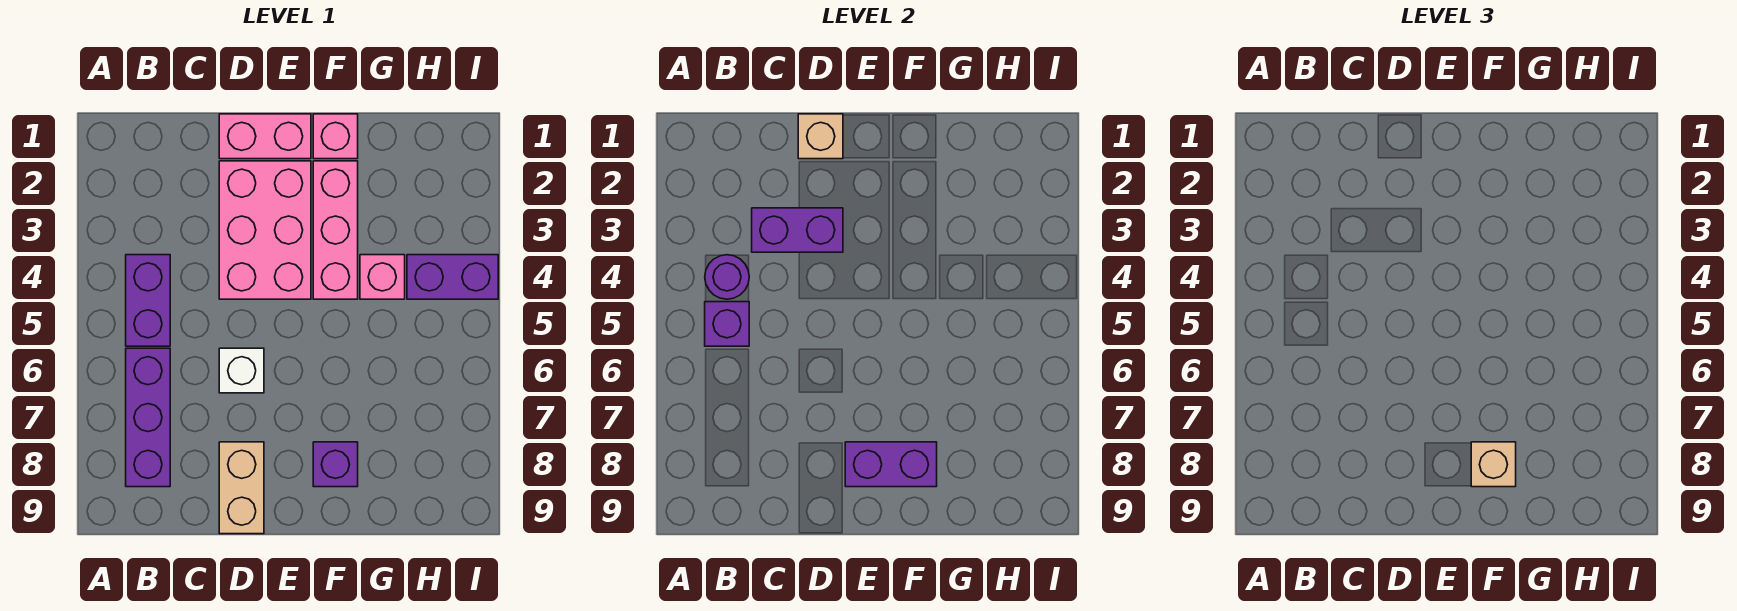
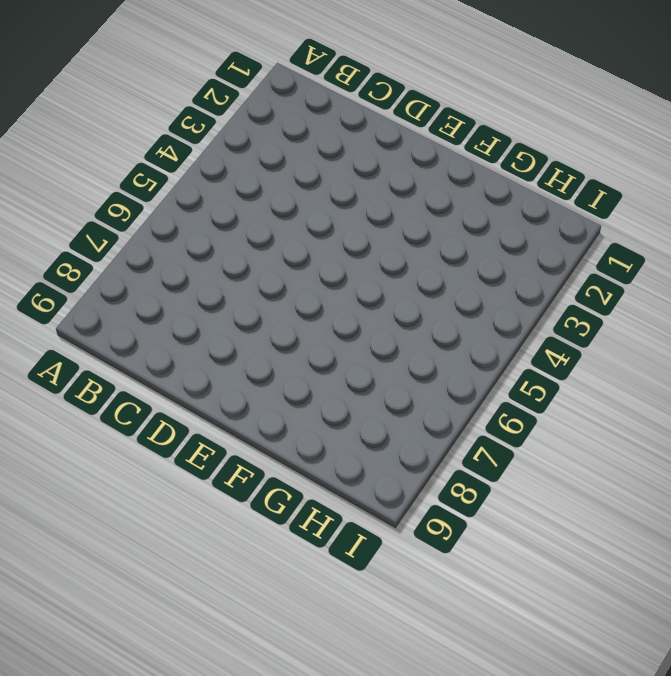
none -> purple brick B4:B5 level 1
none -> purple brick B6:B8 level 1
none -> pink brick D1:E1 level 1

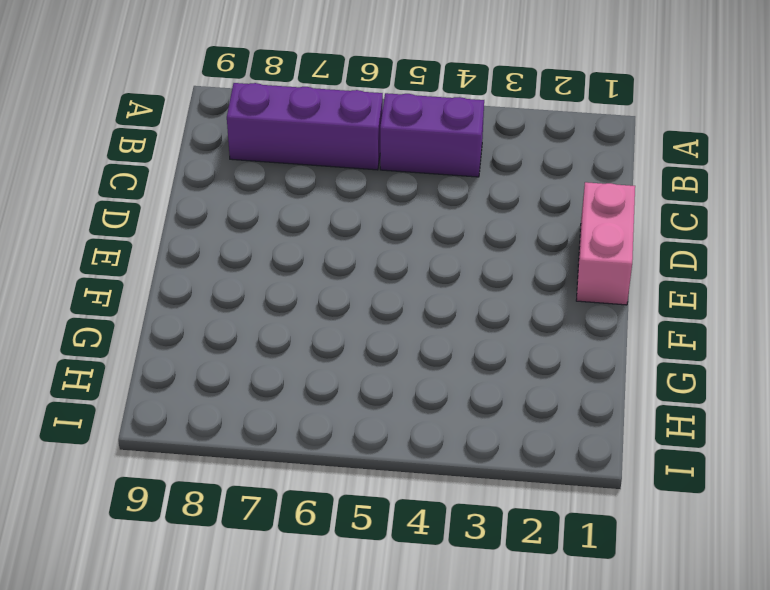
none -> pink brick D2:E4 level 1
none -> white brick D6 level 1
none -> tan brick D8:D9 level 1

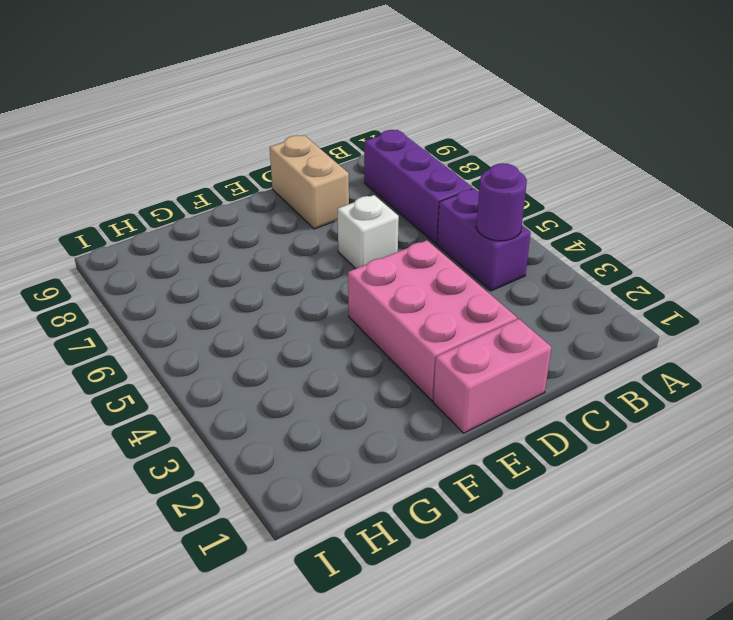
none -> pink brick F1 level 1
none -> pink brick F2:F4 level 1
none -> purple brick F8 level 1

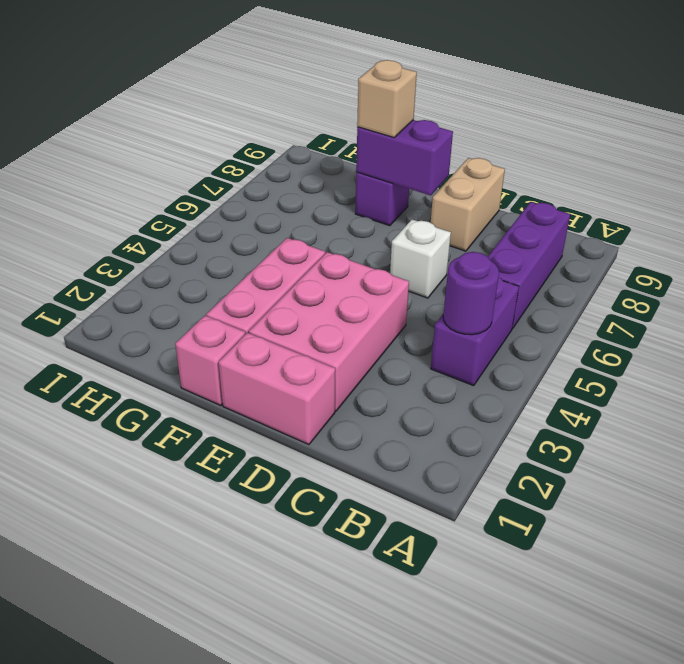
none -> pink brick G4 level 1
none -> purple brick H4:I4 level 1
none -> purple brick B5 level 2

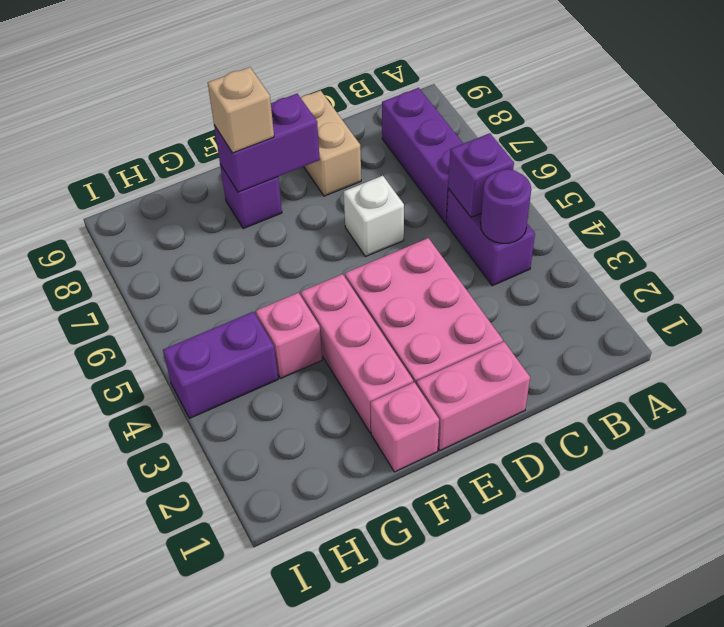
none -> purple brick C3:D3 level 2
none -> tan brick D1 level 2

